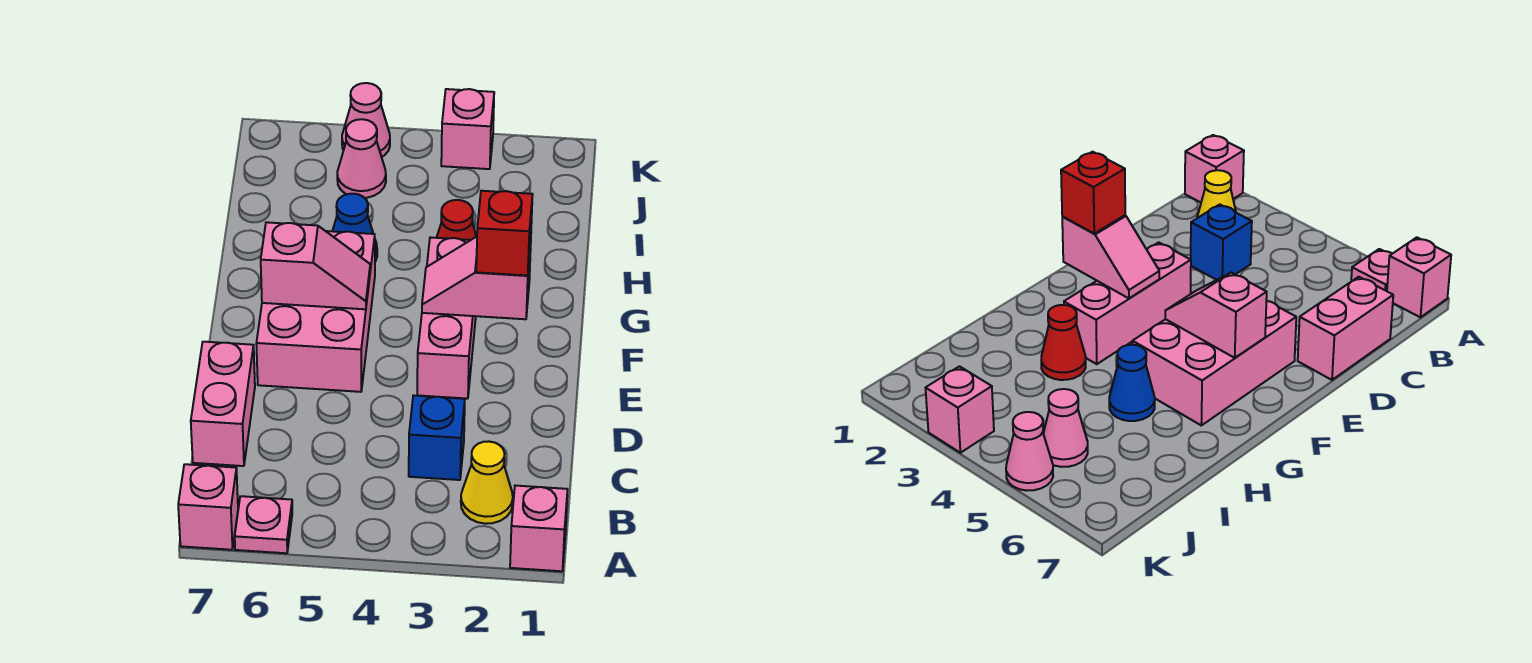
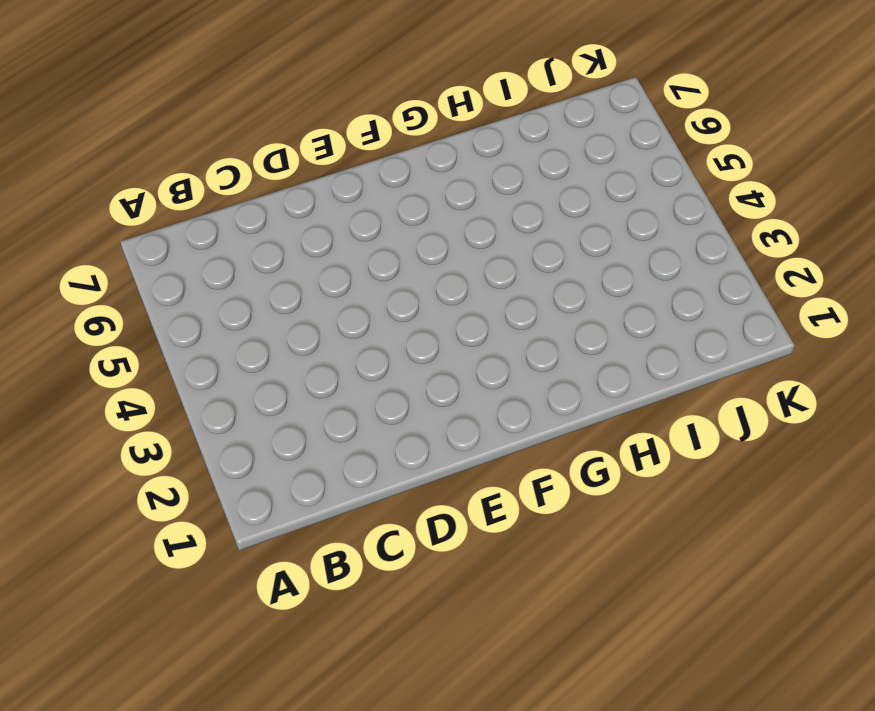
none -> pink brick A1 level 1
none -> pink plate A6 level 1
none -> pink brick A7 level 1

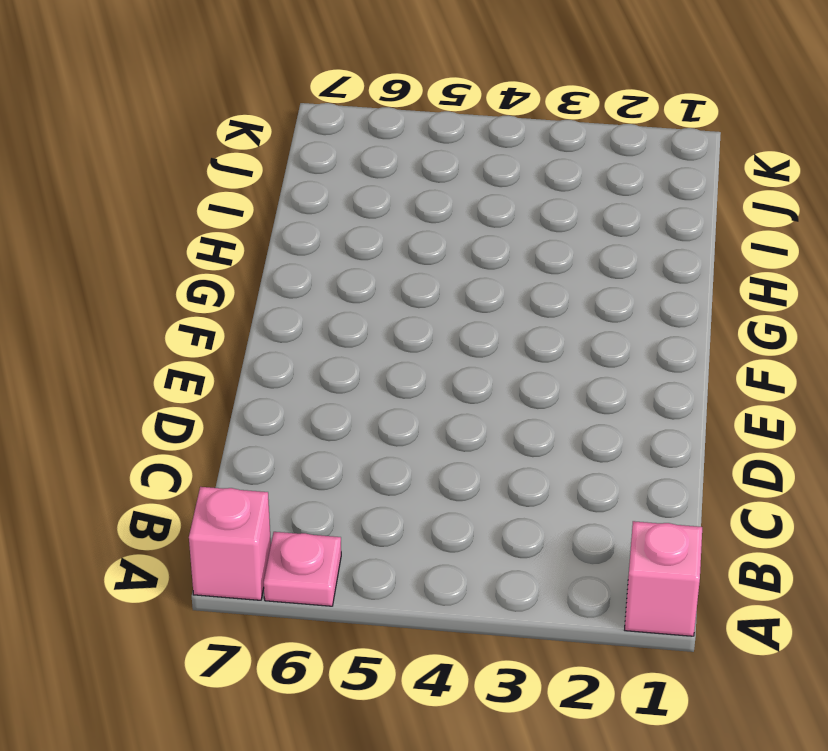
none -> yellow cone B2 level 1
none -> blue brick C3 level 1
none -> pink brick C7:D7 level 1

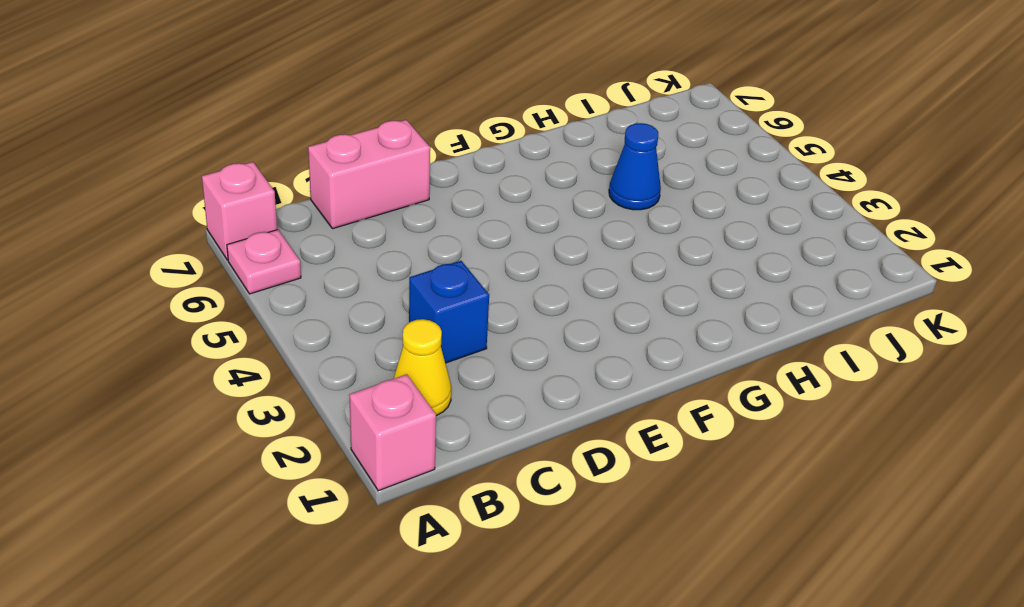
none -> pink brick E3:G3 level 1
none -> pink brick E5:G6 level 1
none -> red cone H3 level 1

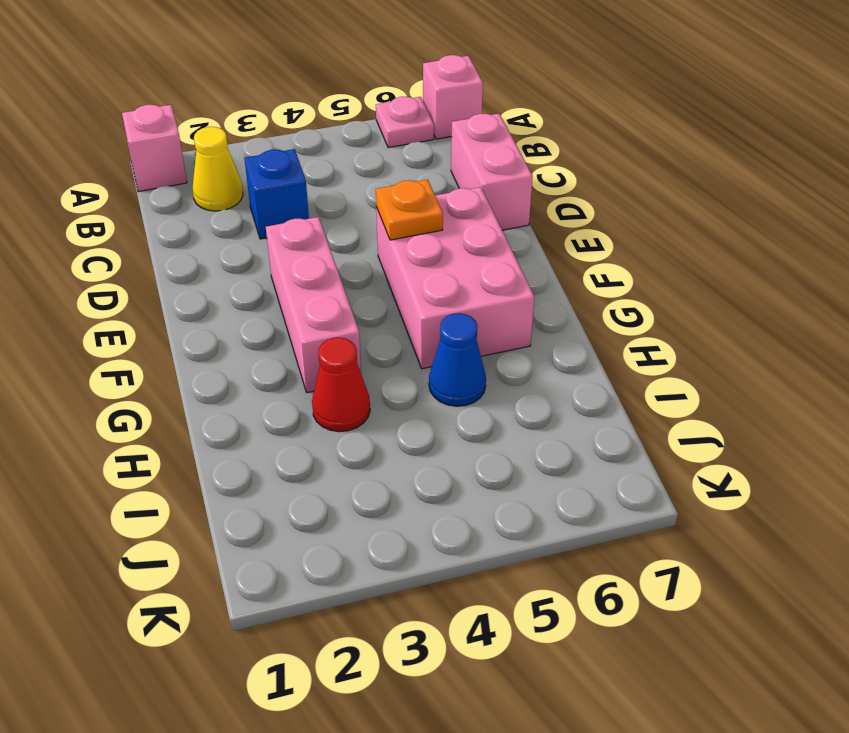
orange plate E5 level 2 -> none
none -> pink cone J5 level 1
none -> pink brick K3 level 1
none -> pink cone K5 level 1

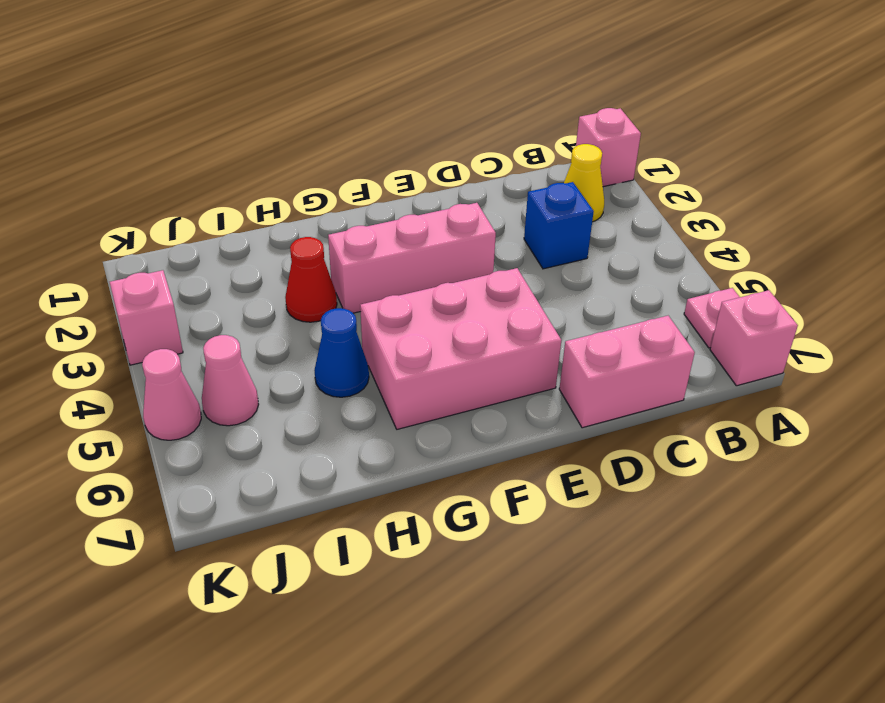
none -> pink slope F2:F3 level 2 top 2
none -> pink slope F5:F6 level 2 top 6
none -> red brick F2 level 3

